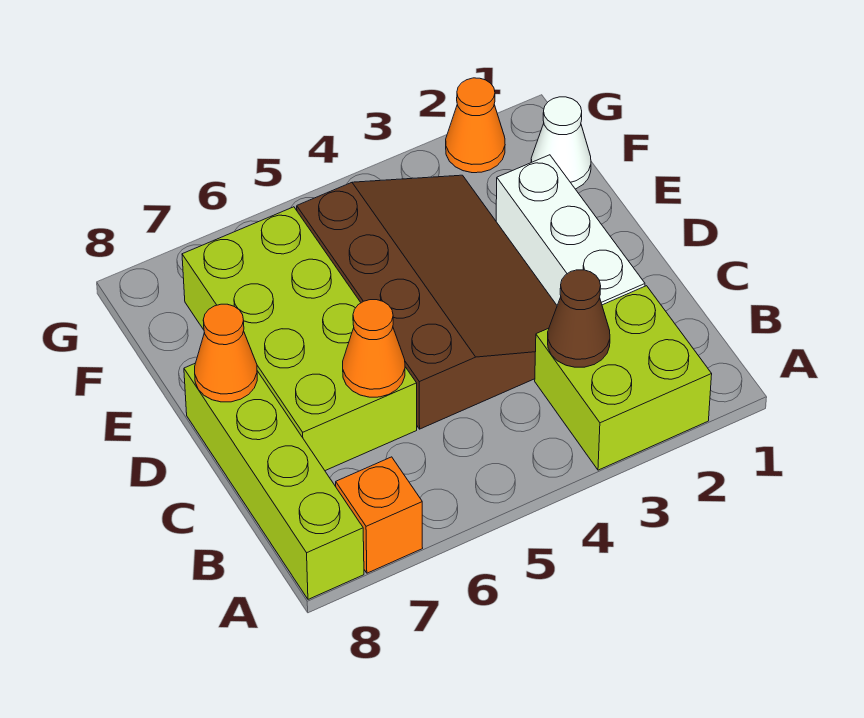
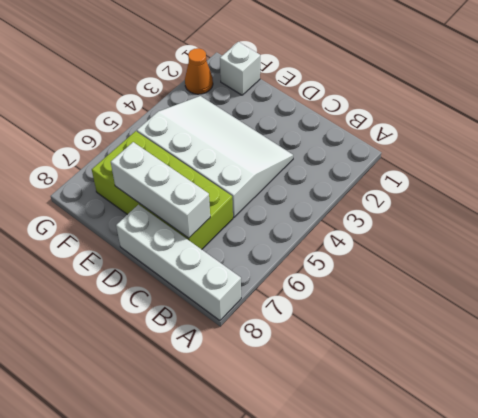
white brick A8:D8 level 1 -> lime brick A8:D8 level 1
white slope C3:F5 level 1 top 5 -> brown slope C3:F5 level 1 top 5
white brick C7:E7 level 2 -> white brick C2:E2 level 1
white brick F1 level 1 -> white cone F1 level 1
none -> lime brick A2:B3 level 1
none -> orange brick A7 level 1

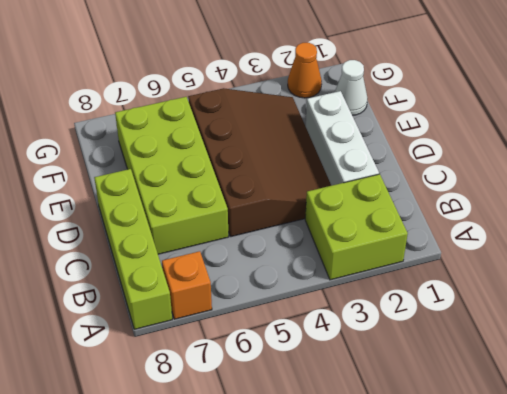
none -> brown cone B3 level 2
none -> orange cone C6 level 2

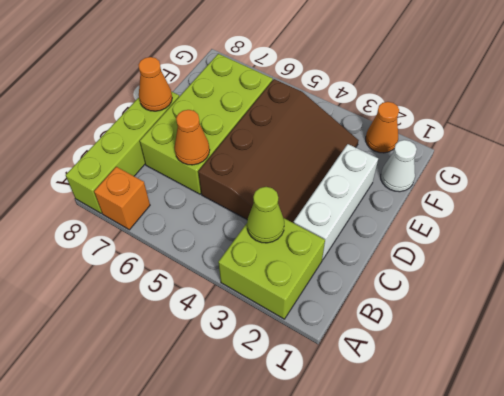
lime cone B3 level 2 -> brown cone B3 level 2

